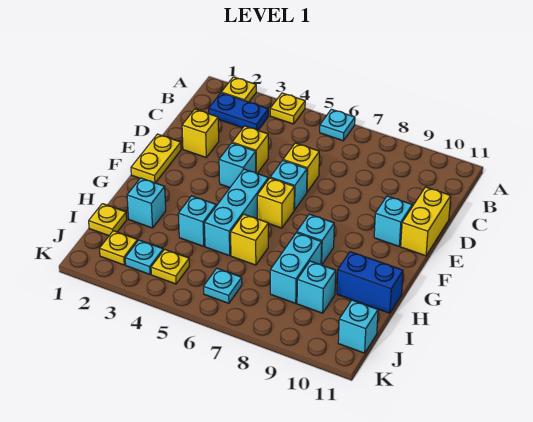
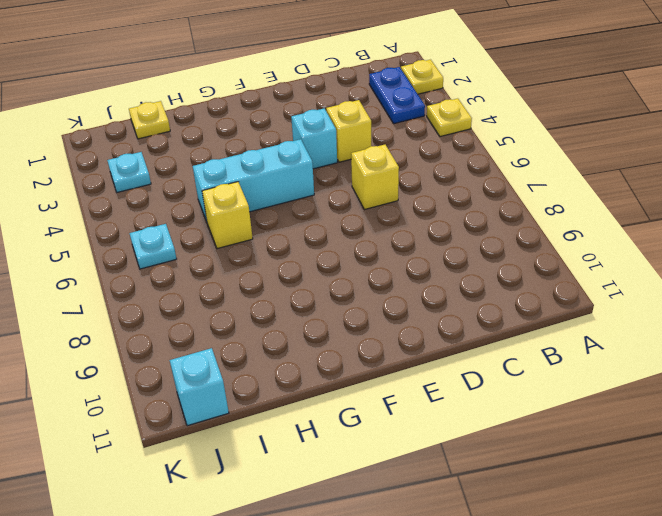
none -> cyan plate A6 level 1
none -> yellow brick D2 level 1
none -> yellow brick D11:E11 level 1

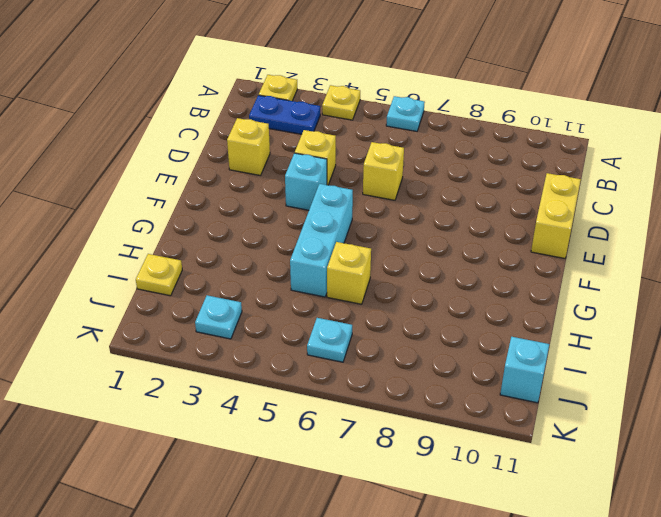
none -> yellow plate E1:F1 level 1
none -> cyan brick E6 level 1
none -> cyan brick E10 level 1

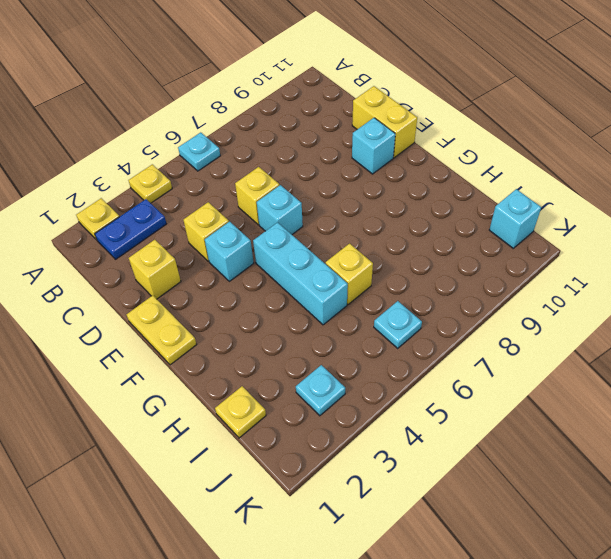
none -> yellow brick F6 level 1
none -> cyan brick G8 level 1
none -> cyan brick H2 level 1

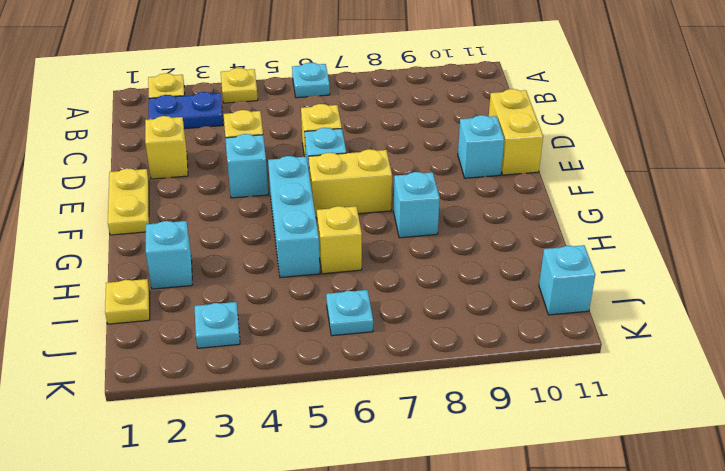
yellow brick F6:F7 level 1 -> yellow brick F6 level 1
none -> cyan brick H4 level 1
none -> cyan brick H8:I8 level 1
none -> blue brick H10:H11 level 1

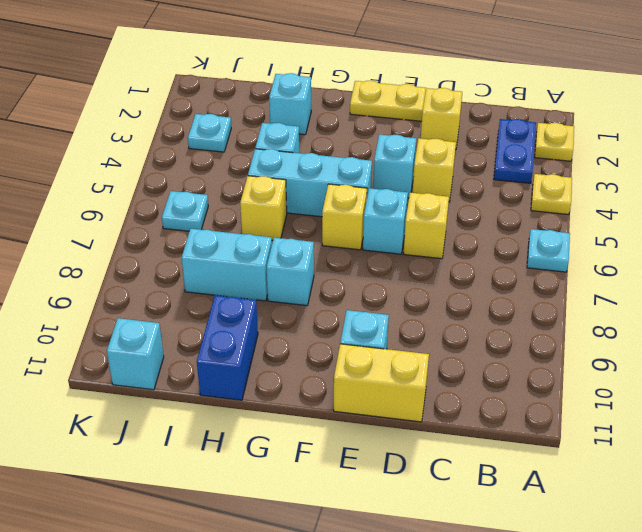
none -> yellow plate I1 level 1
none -> cyan brick I9 level 1
none -> yellow plate J2 level 1

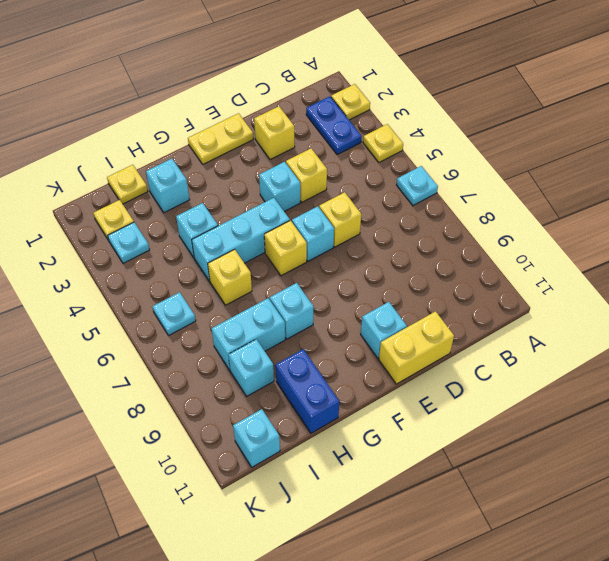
none -> yellow plate J4 level 1

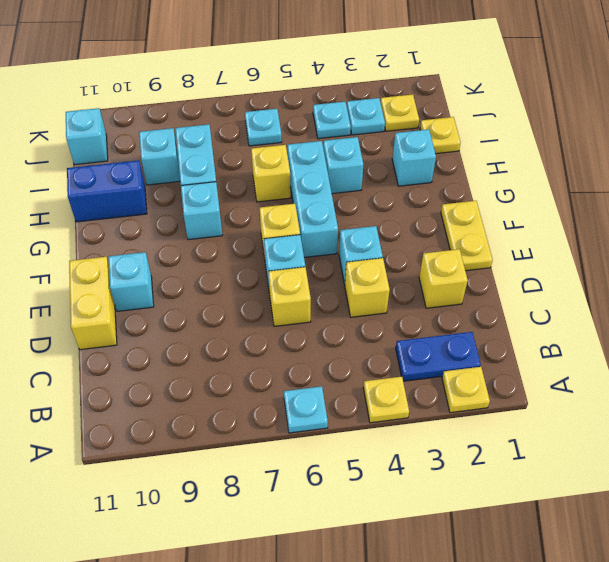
cyan plate J4 level 1 -> yellow plate J4 level 1

